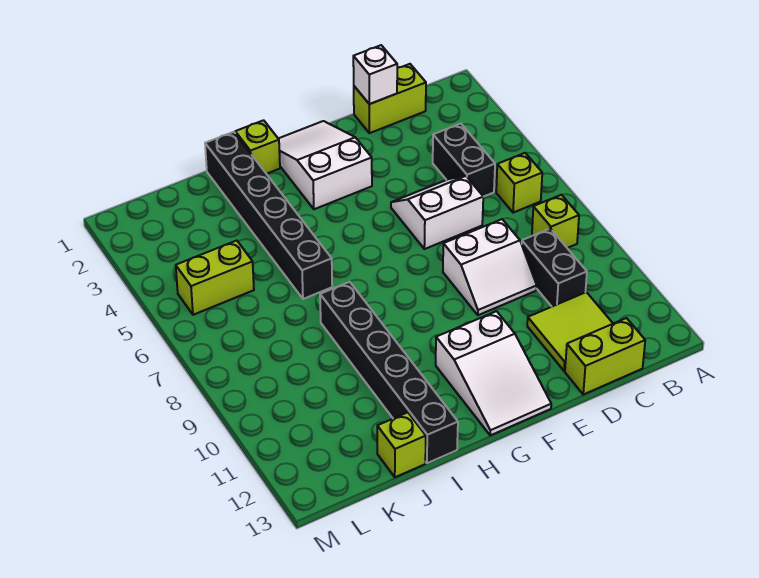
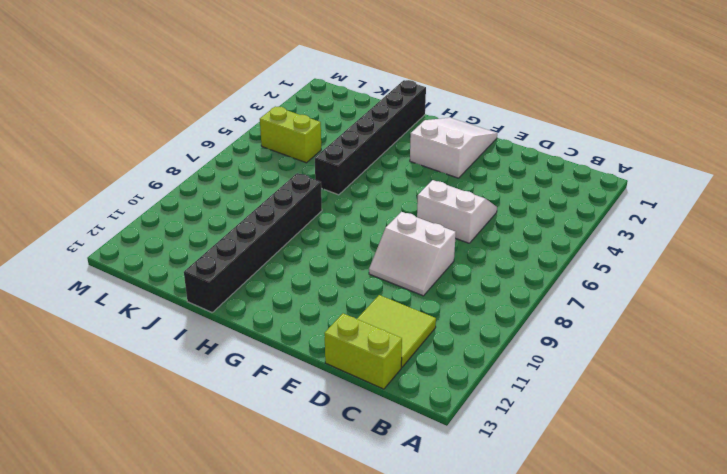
none -> lime brick B6 level 1
none -> lime brick B8 level 1
none -> lime brick C1:D1 level 1

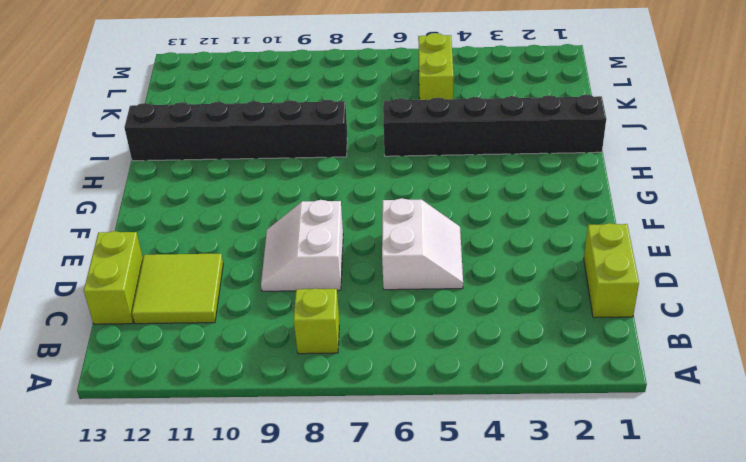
none -> lime brick B6 level 1
none -> black brick C4:C5 level 1
none -> black brick C9:C10 level 1

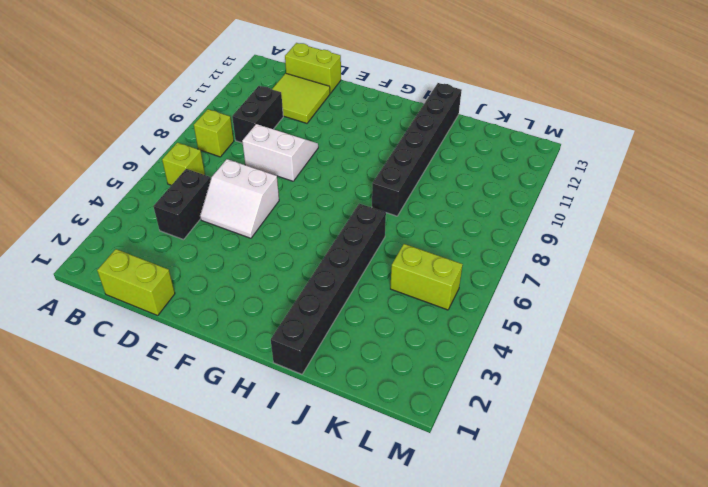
none -> white slope F1:G3 level 1 top 3
none -> white slope F11:G13 level 1 top 11
none -> lime brick H1 level 1

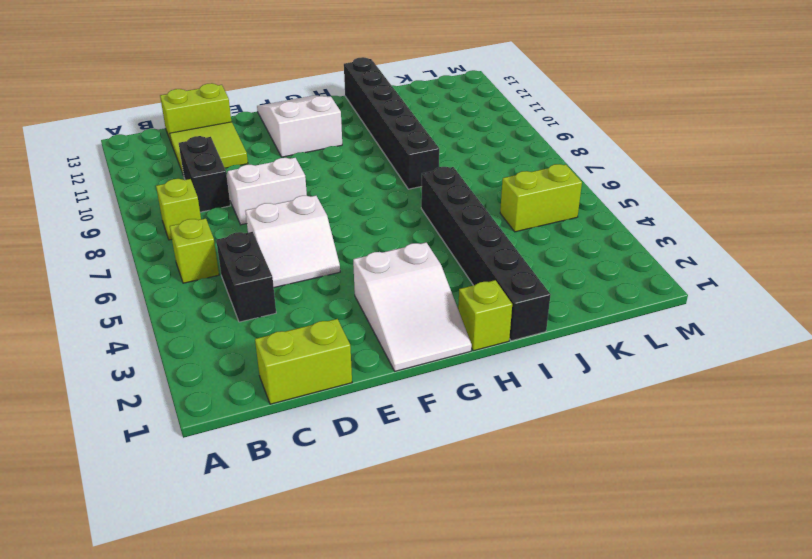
none -> lime brick J13 level 1
none -> white brick D1 level 2

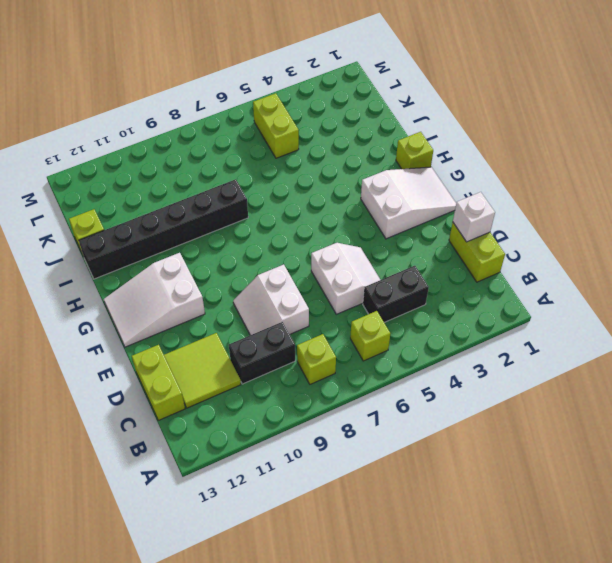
none -> black brick I1:I6 level 1

